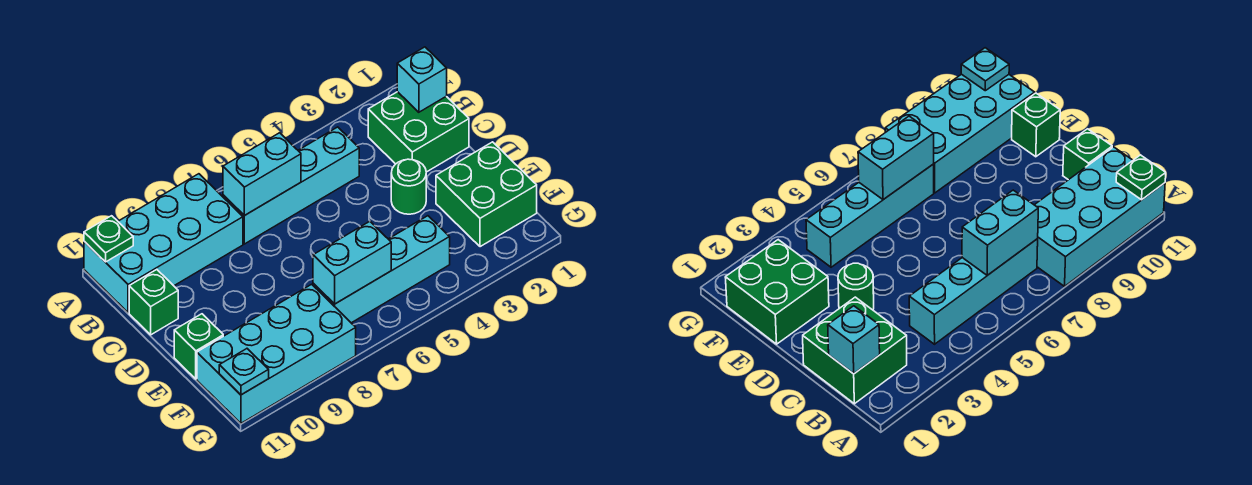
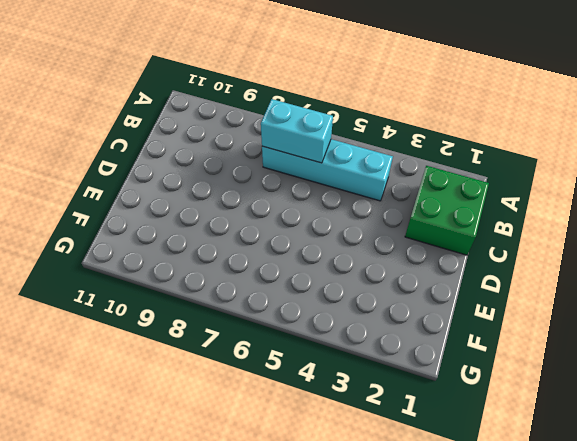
none -> cyan brick A8:B11 level 1
none -> green brick C11 level 1
none -> green round brick D3 level 1

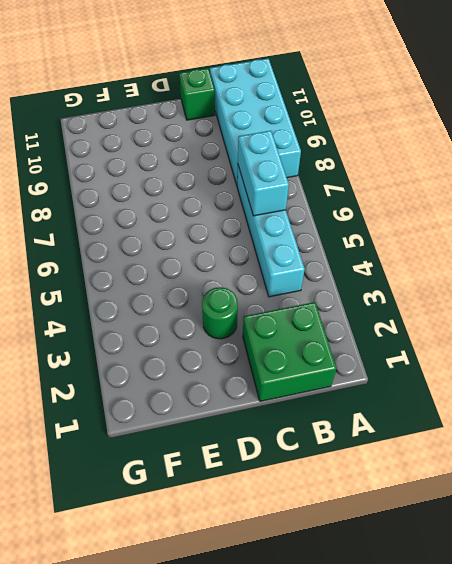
none -> green brick E1:F2 level 1
none -> green brick E11 level 1
none -> cyan brick F4:F7 level 1

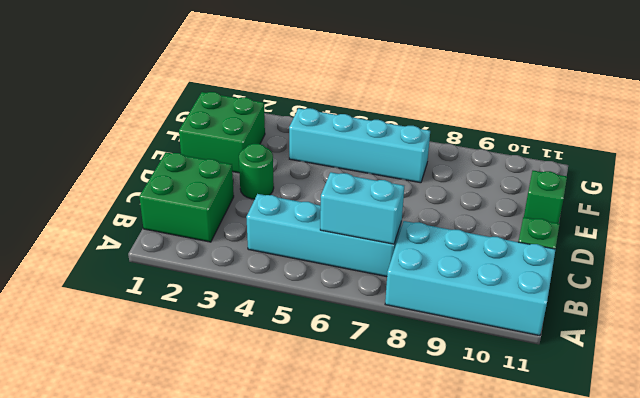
none -> cyan brick F8:G11 level 1
none -> green plate A11 level 2
none -> cyan brick B1 level 2

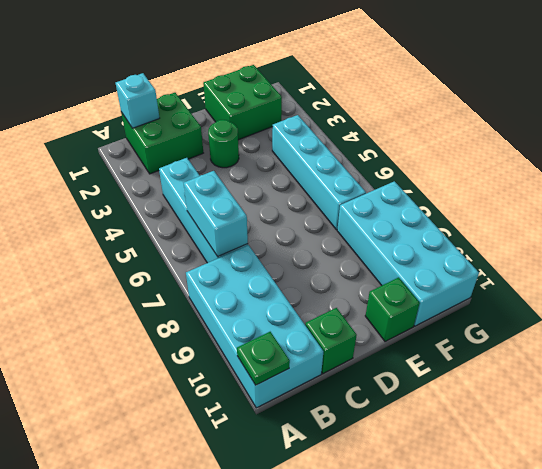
none -> cyan brick F6:F7 level 2
none -> cyan plate G11 level 2

